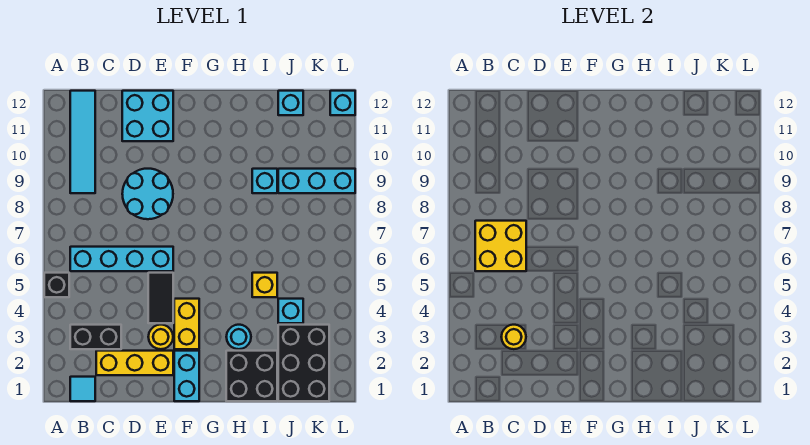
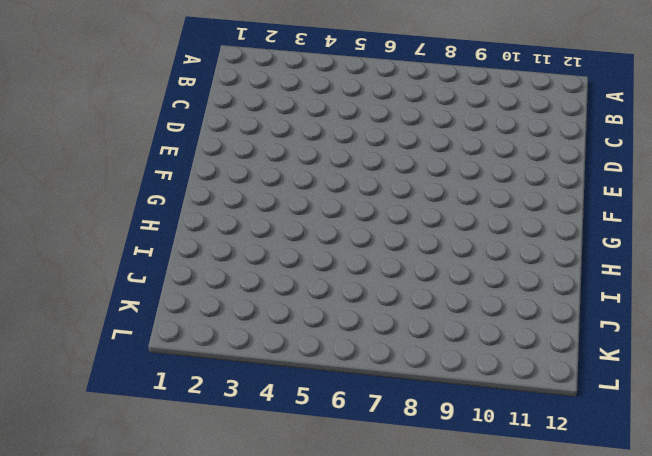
none -> black brick A5 level 1
none -> cyan tile B1 level 1
none -> black brick B3:C3 level 1

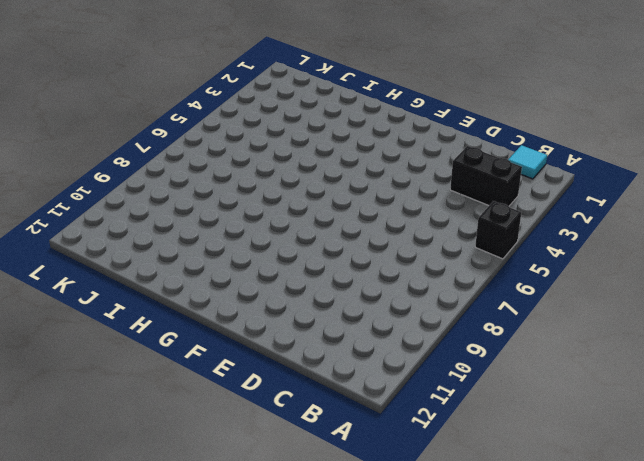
none -> cyan brick B6:E6 level 1
none -> cyan tile B9:B12 level 1
none -> yellow brick C2:E2 level 1

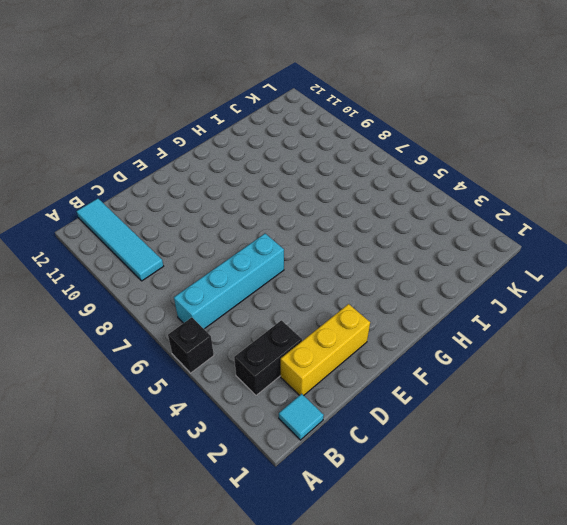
none -> cyan round brick D8:E9 level 1
none -> cyan brick D11:E12 level 1
none -> yellow round brick E3 level 1

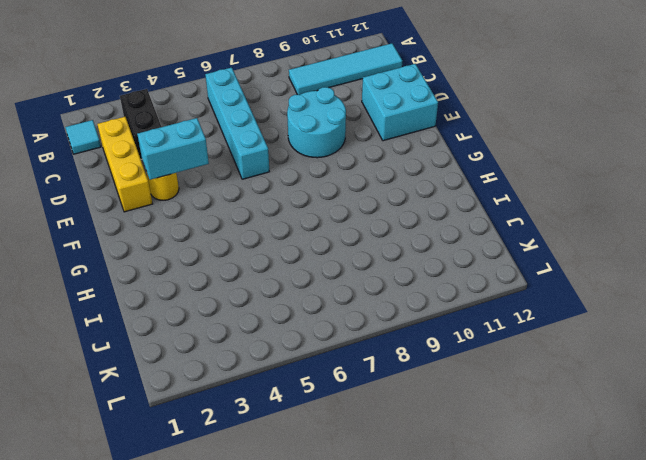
cyan brick E3:E4 level 2 -> cyan brick F1:F2 level 1
none -> black brick A5 level 1
none -> black tile E4:E5 level 1
none -> yellow brick F3:F4 level 1

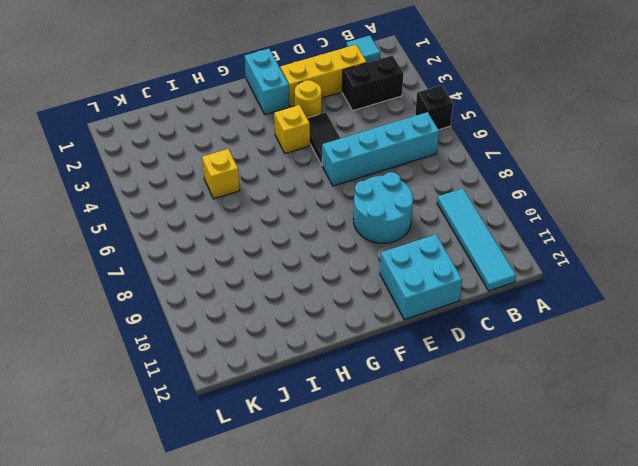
yellow brick F4 level 1 -> yellow brick F3:F4 level 1
none -> black brick H1:I2 level 1
none -> cyan round brick H3 level 1
none -> cyan brick I9 level 1

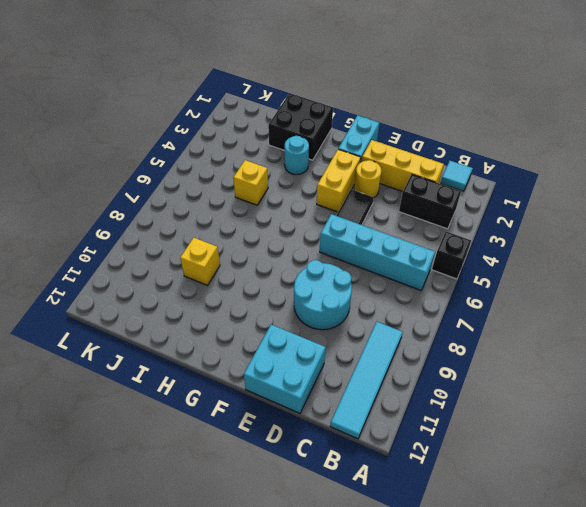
yellow brick I9 level 1 -> cyan brick I9 level 1
none -> black brick J1:K3 level 1
none -> cyan brick J4 level 1
none -> cyan brick J9:L9 level 1

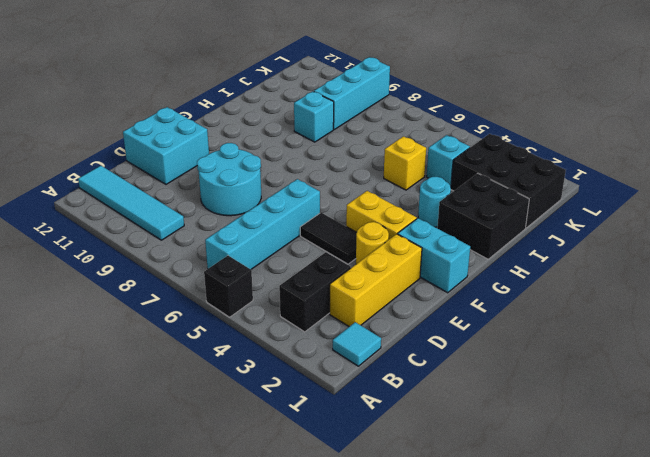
none -> cyan brick J12 level 1
none -> cyan brick L12 level 1
none -> yellow brick B6:C7 level 2

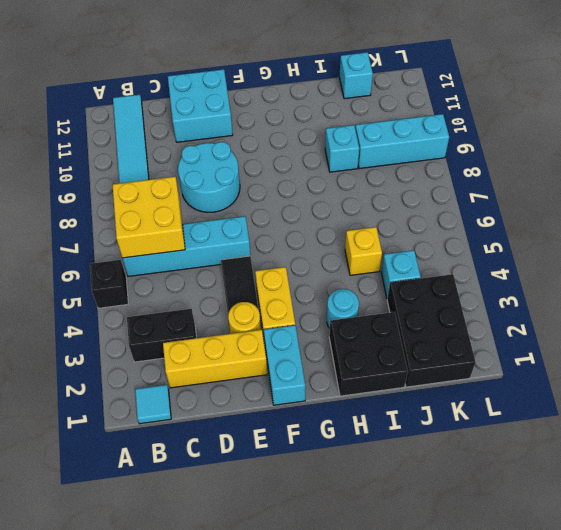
none -> cyan brick L12 level 1
none -> yellow round brick C3 level 2

